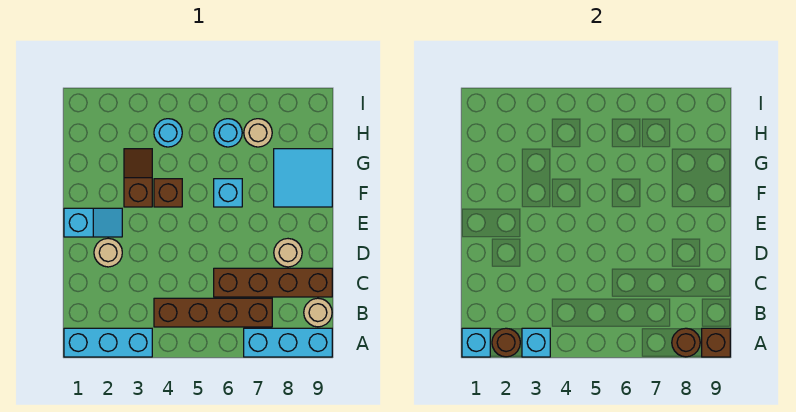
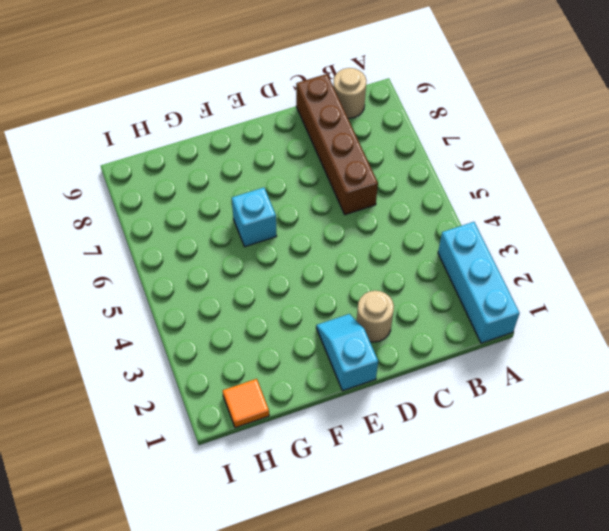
orange tile H1 level 1 -> none
none -> cyan brick A7:A9 level 1
none -> brown brick B4:B7 level 1
none -> tan round brick D8 level 1

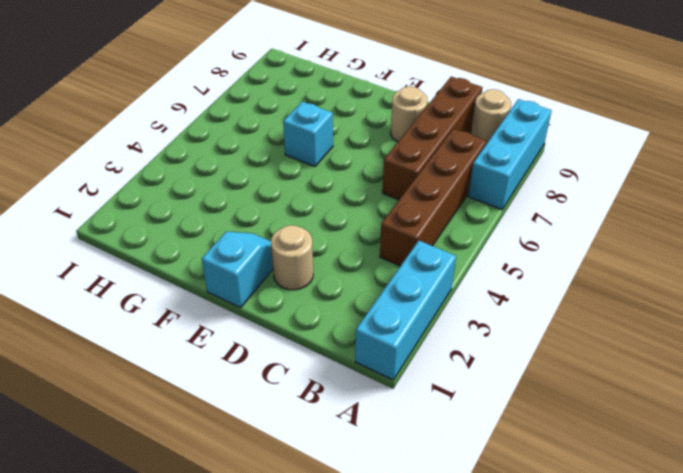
none -> brown slope F3:G3 level 1 top F
none -> brown brick F4 level 1
none -> cyan tile F8:G9 level 1

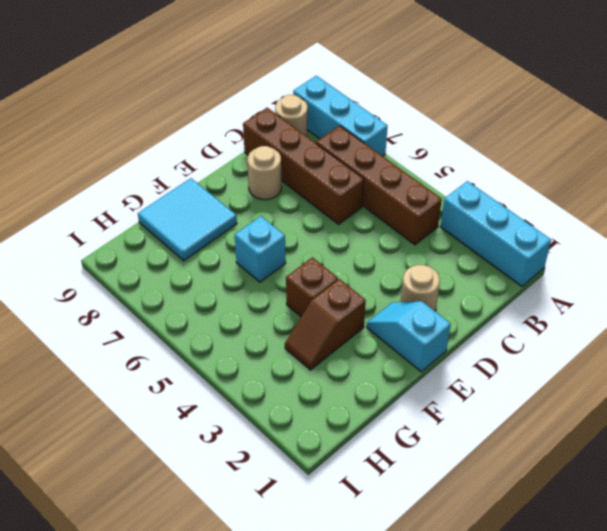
none -> cyan round brick H4 level 1
none -> cyan round brick H6 level 1
none -> tan round brick H7 level 1

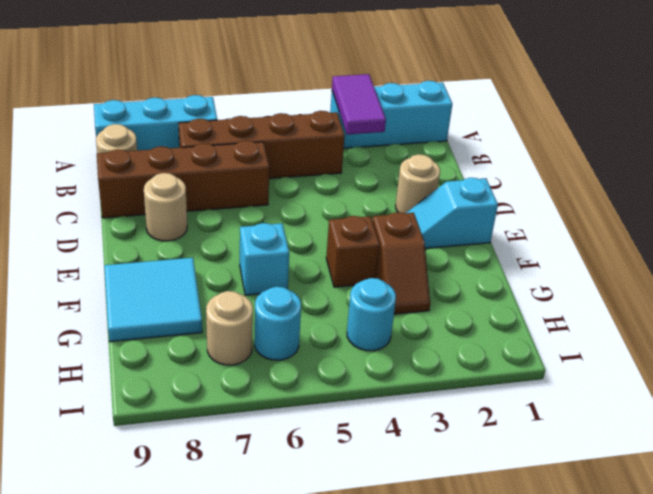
purple tile A3:B3 level 2 -> cyan brick A3 level 2
none -> cyan brick A1 level 2
none -> brown round brick A2 level 2
none -> brown round brick A8 level 2

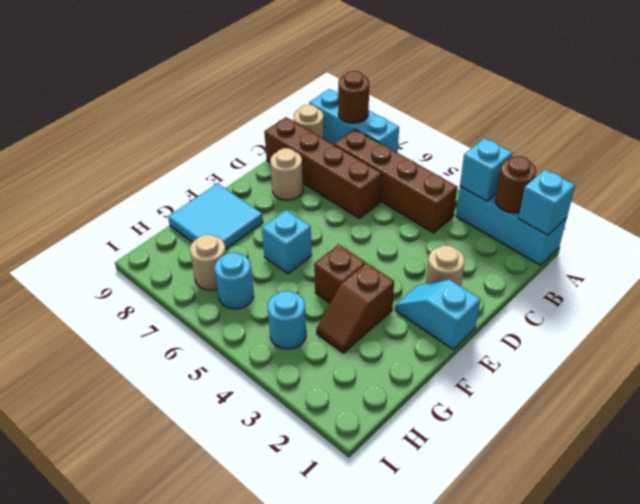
none -> brown brick A9 level 2

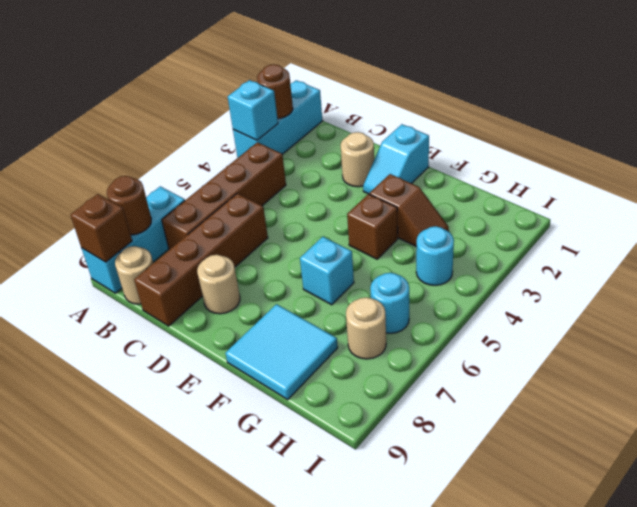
none -> cyan brick A1 level 2

